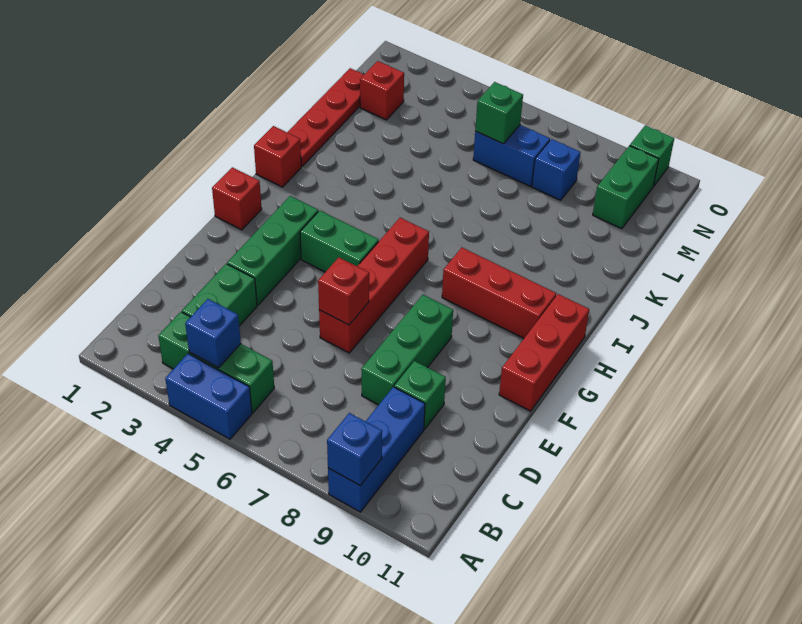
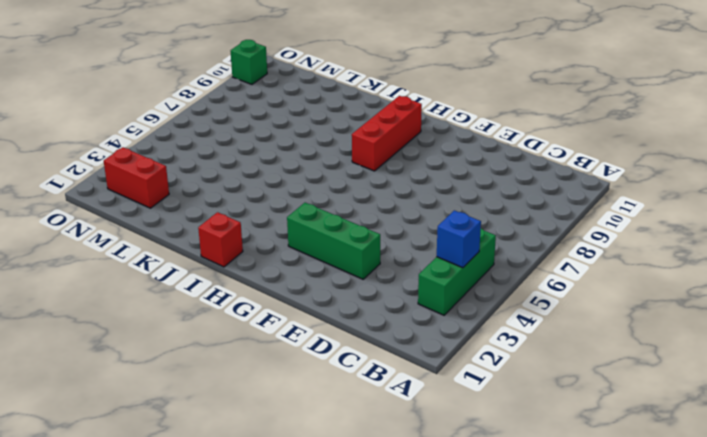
red brick M2:N2 level 1 -> red brick M2 level 1
none -> blue brick A4:A5 level 1
none -> blue brick A9:C9 level 1
none -> green brick C3:D3 level 1

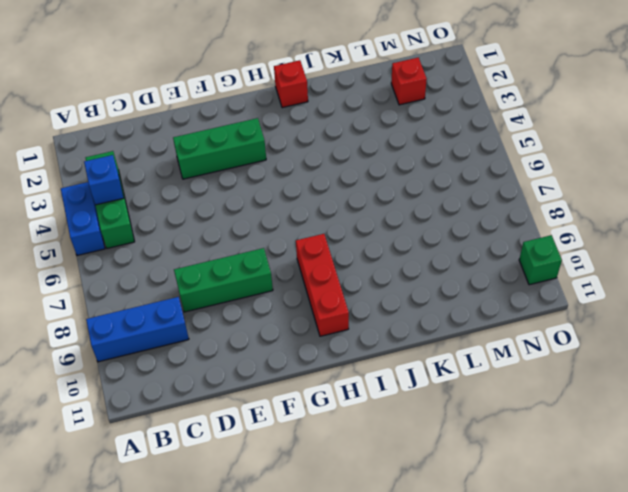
none -> green brick C3:D3 level 1
none -> green brick D9 level 1
none -> red brick E6:H6 level 1

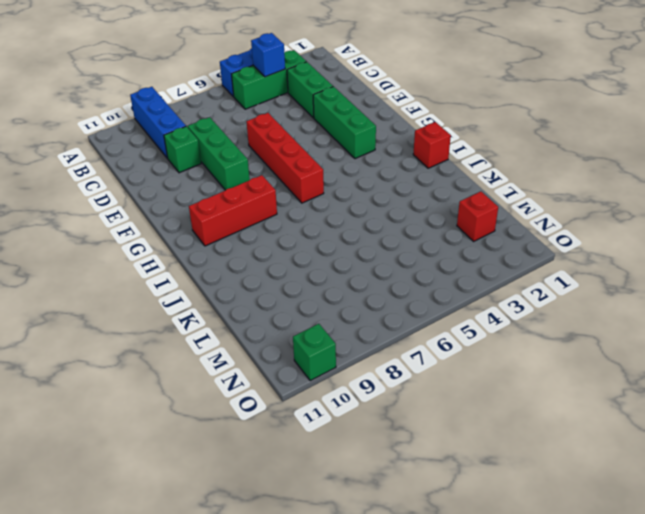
none -> red brick F11:H11 level 1
none -> red brick G1 level 1
none -> green brick G4:G5 level 1

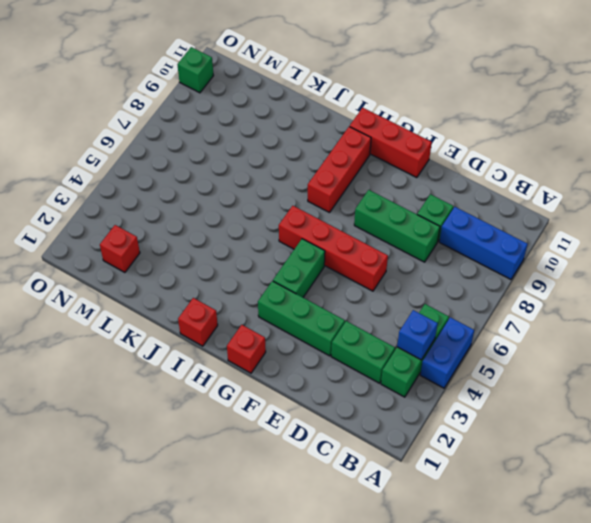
none -> red plate J1:M1 level 1
none -> blue brick M6:M7 level 1
none -> blue brick M8 level 1

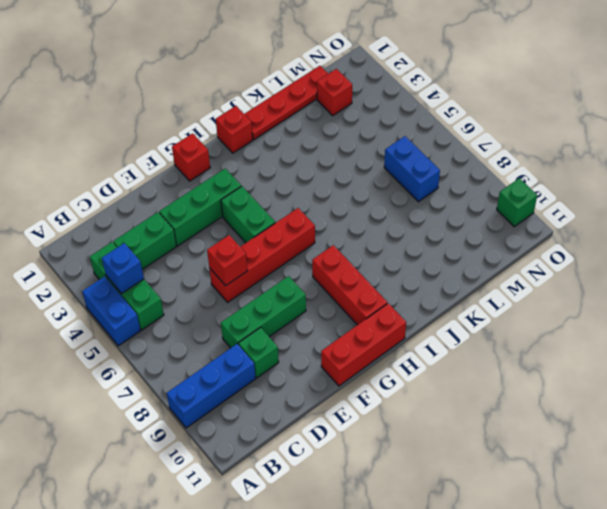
none -> blue brick M8 level 1
none -> green brick M10:N10 level 1
none -> blue brick A9 level 2

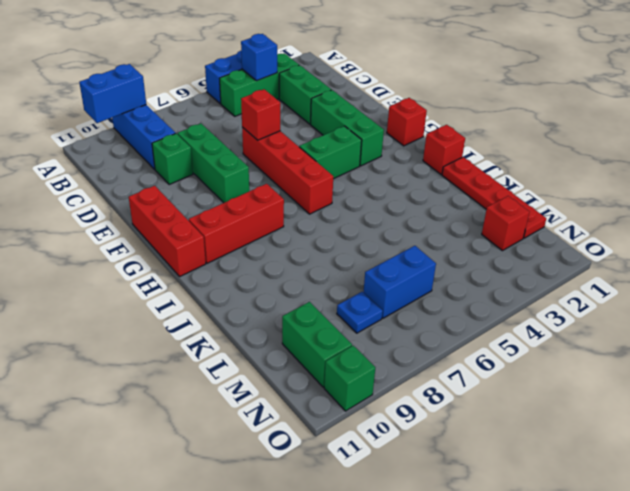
blue brick A9:A10 level 2 -> blue brick A9 level 2
blue plate M8 level 1 -> blue brick M8 level 1
none -> green brick M6 level 2

